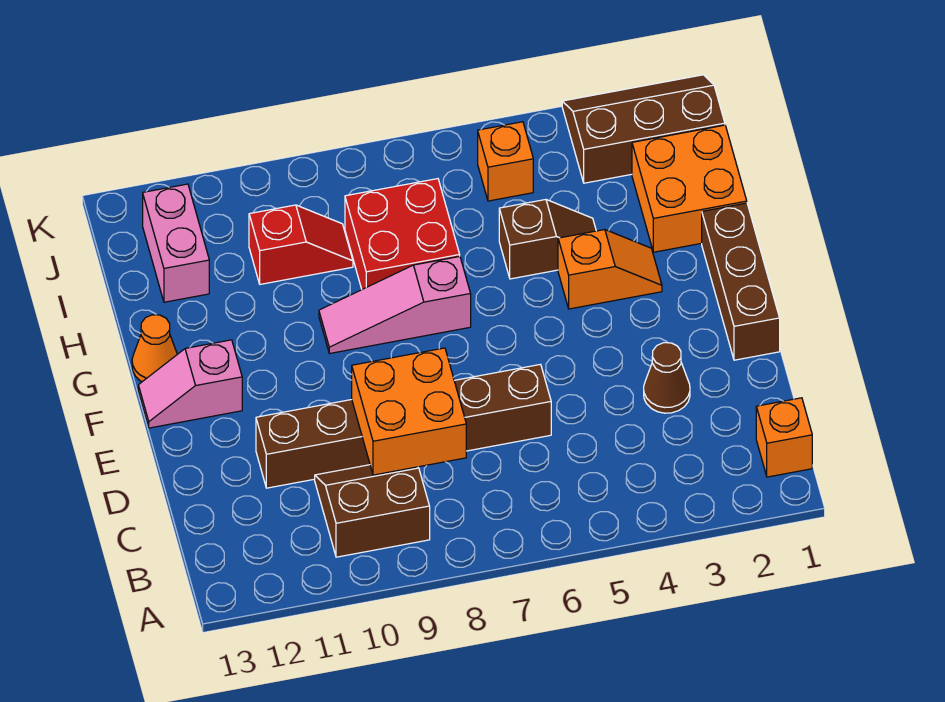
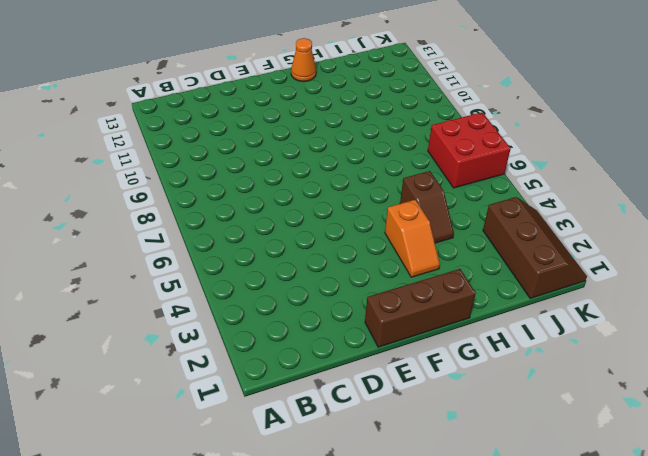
red brick J6:K7 level 1 -> red brick H7:I8 level 1
none -> orange brick B1 level 1
none -> brown slope B9:C10 level 1 top B
none -> brown cone D3 level 1

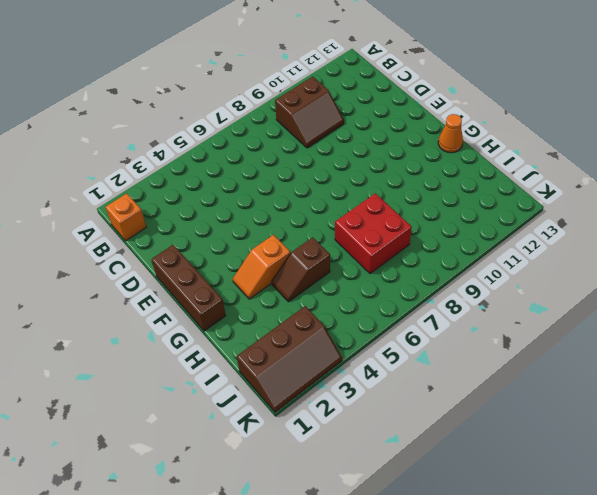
none -> brown cone D3 level 1
none -> brown brick D6:D11 level 1
none -> pink slope F12:F13 level 1 top 12

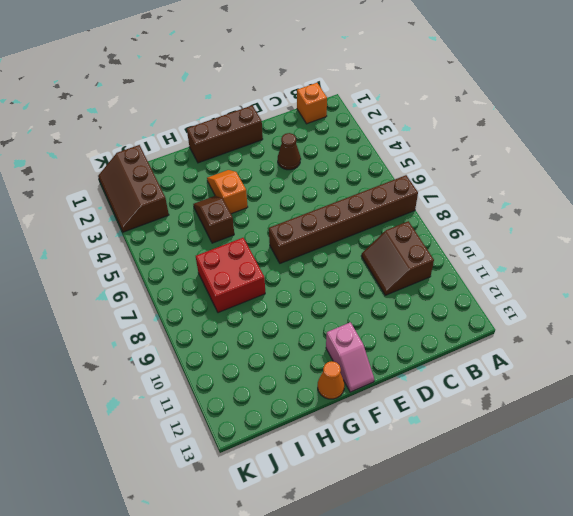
brown brick A7:F7 level 1 -> brown brick D6:D11 level 1
none -> pink slope G7:G9 level 1 top 7
none -> orange brick H1:I2 level 1
none -> red slope I9:I10 level 1 top 10

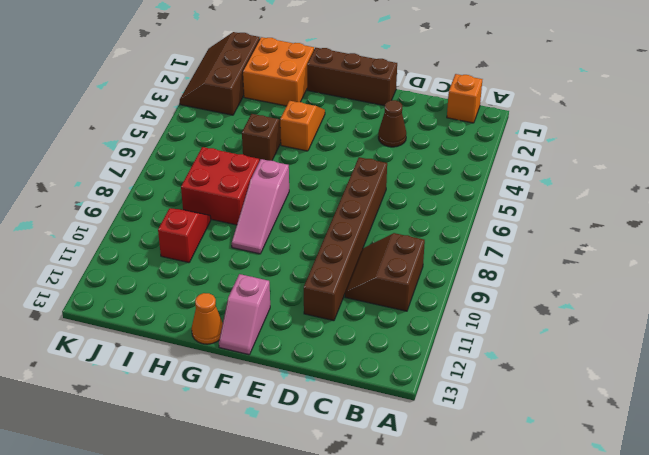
none -> pink brick I12:J12 level 1
none -> orange brick J5 level 1
none -> orange brick C8:D9 level 2

